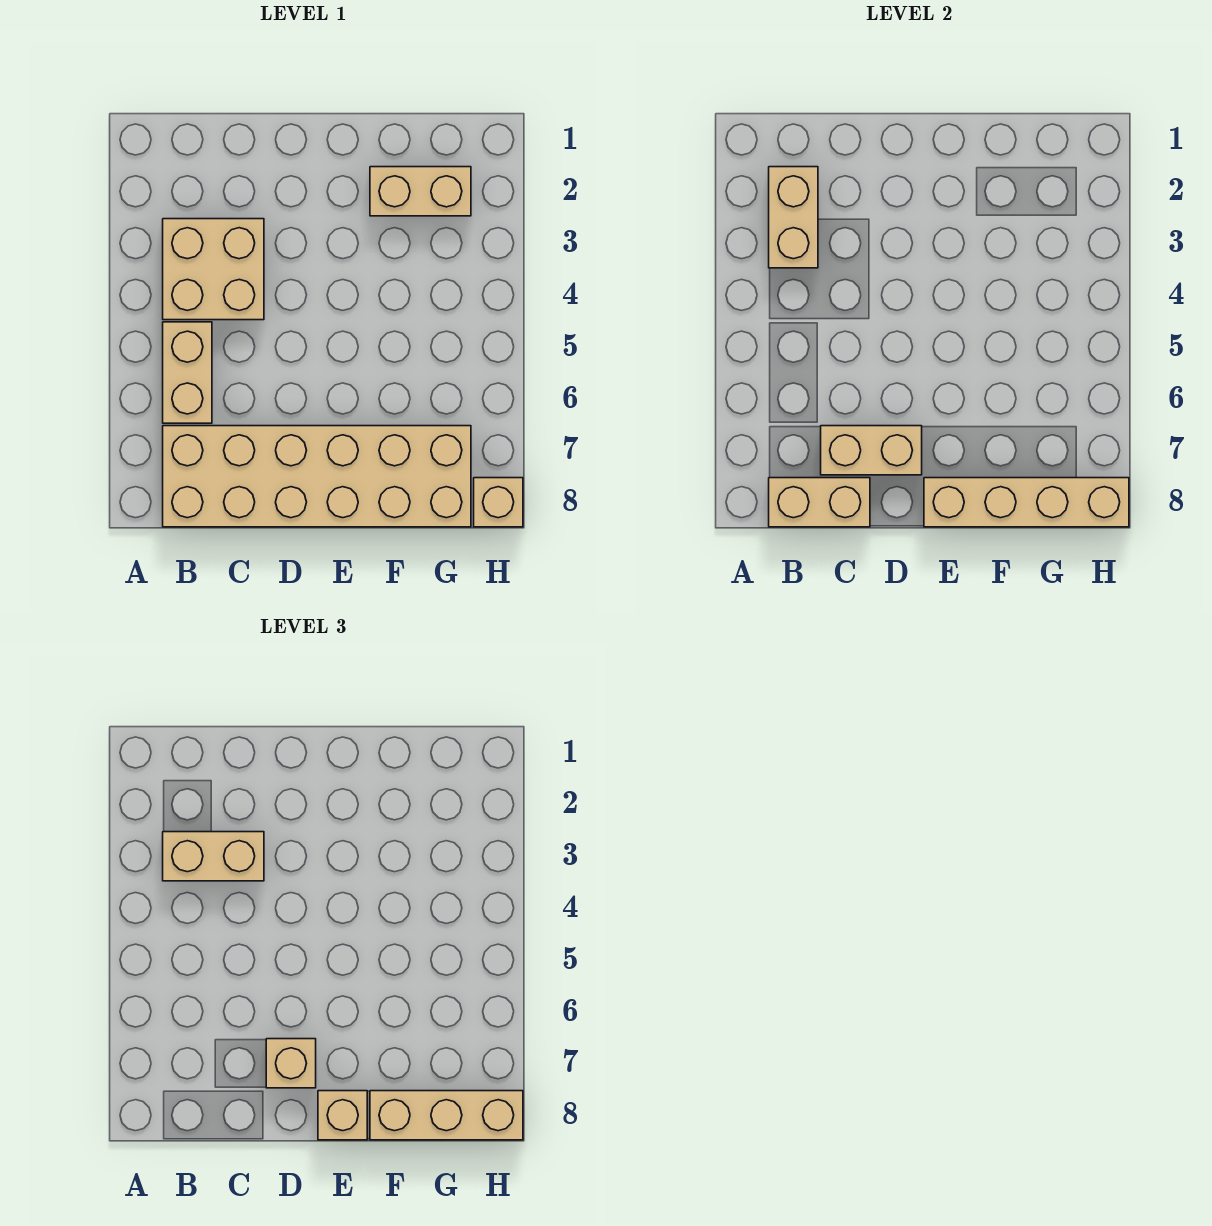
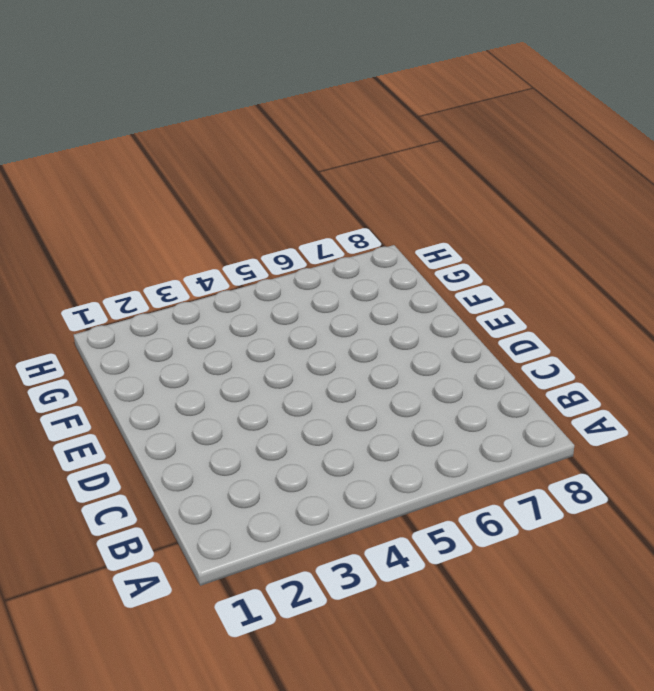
none -> tan brick B3:C4 level 1
none -> tan brick B5:B6 level 1
none -> tan brick B7:G8 level 1

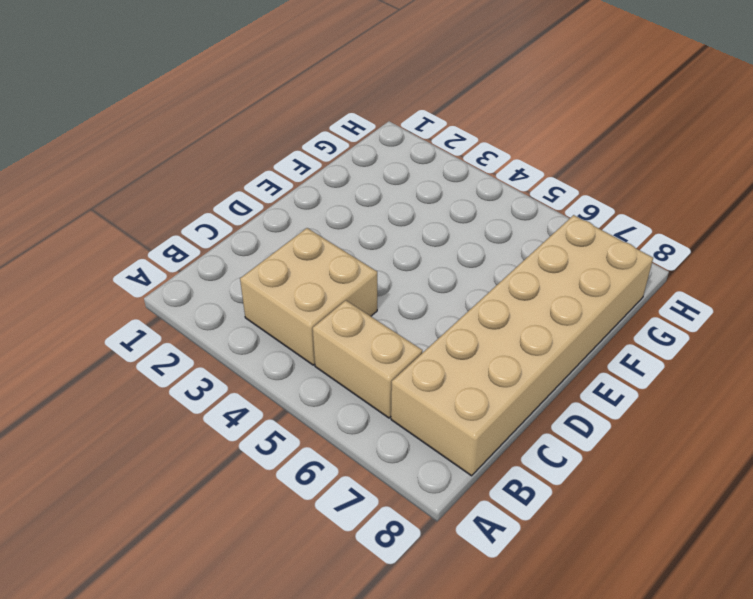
none -> tan brick F2:G2 level 1
none -> tan brick H8 level 1
none -> tan brick B2:B3 level 2

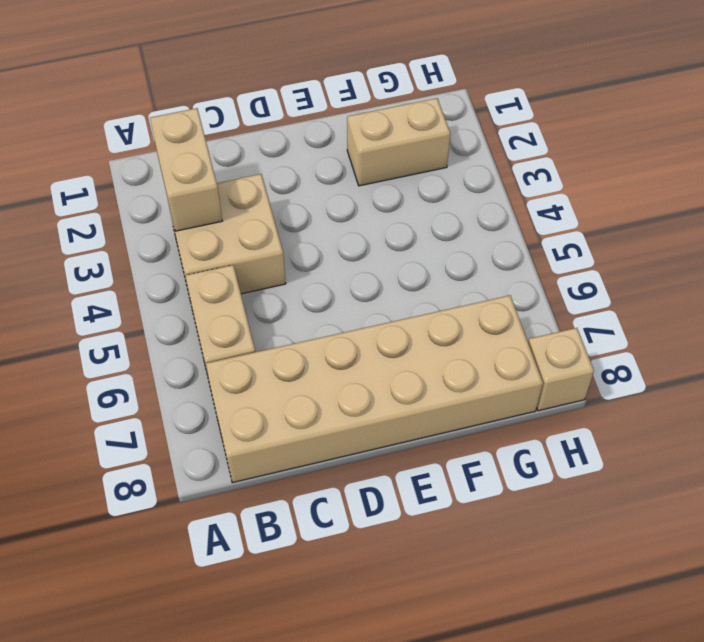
none -> tan brick B8:C8 level 2
none -> tan brick C7:D7 level 2
none -> tan brick E8:H8 level 2

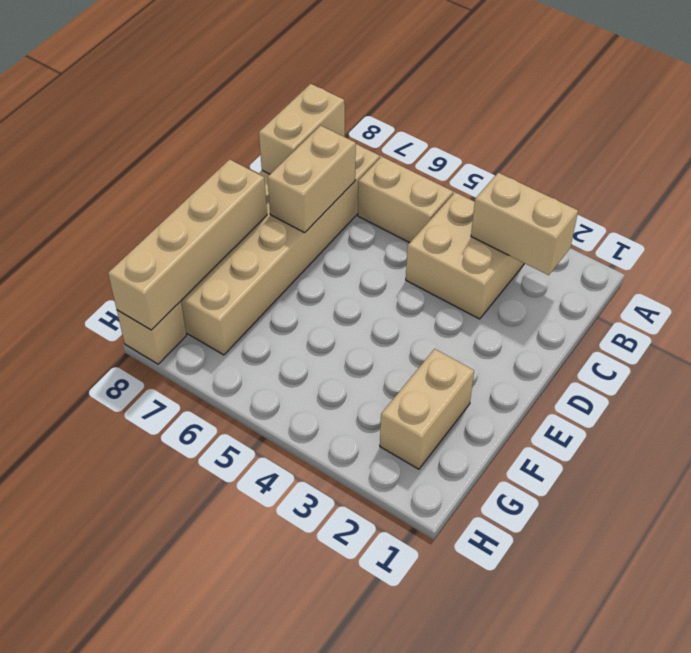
none -> tan brick B3:C3 level 3
none -> tan brick D7 level 3
none -> tan brick E8 level 3

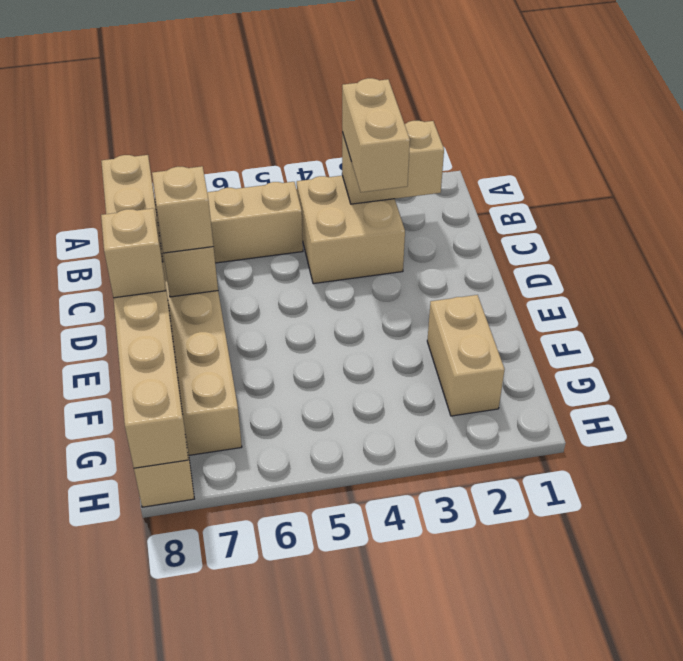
none -> tan brick F8:H8 level 3

